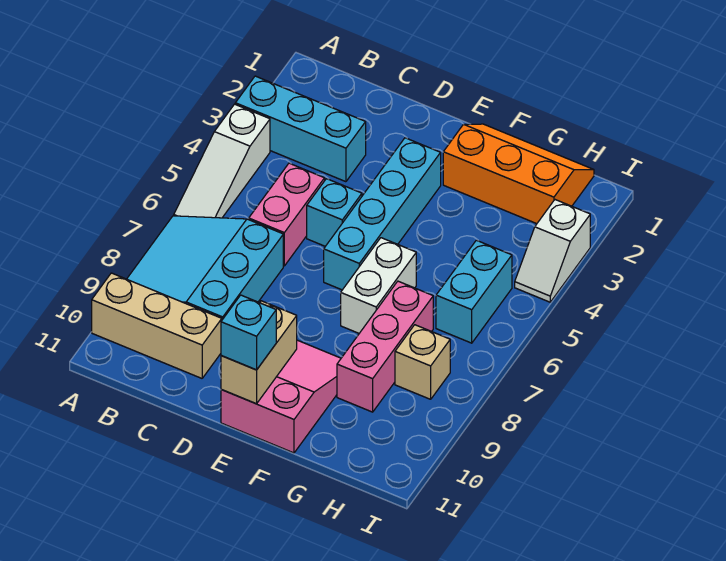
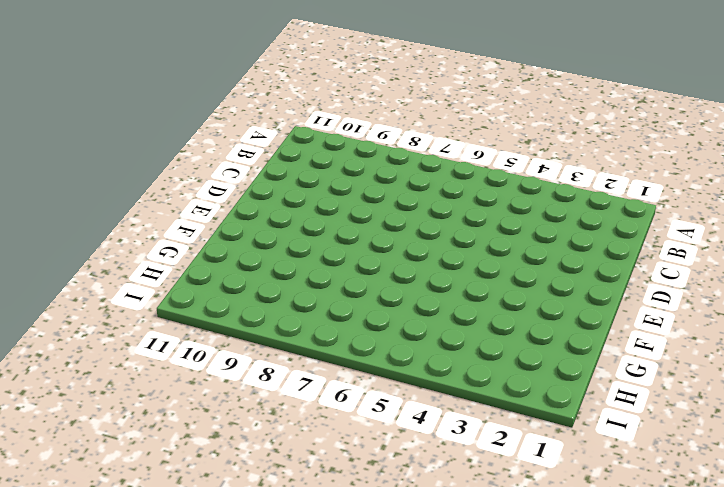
none -> cyan brick A3:C3 level 1
none -> white slope A4:A6 level 1 top 4
none -> cyan slope A7:C9 level 1 top C

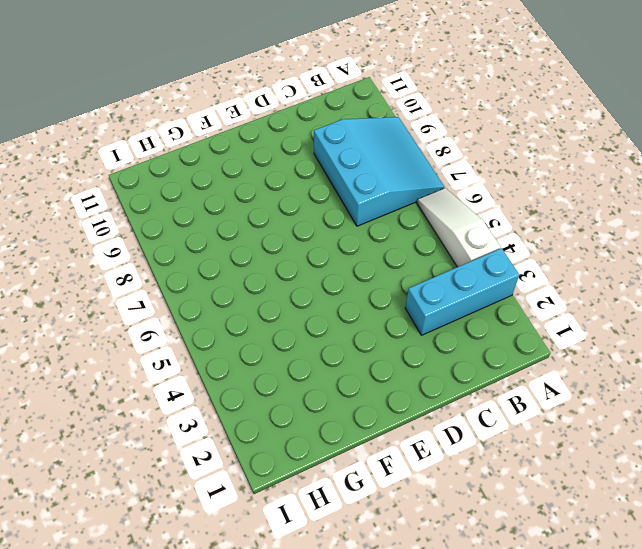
none -> tan brick A10:C10 level 1
none -> pink brick C5:C6 level 1
none -> cyan brick D5 level 1

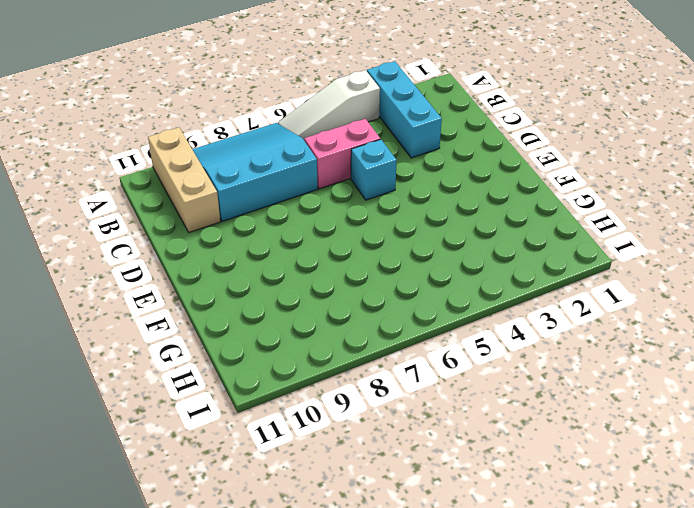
none -> cyan brick E3:E6 level 1
none -> pink slope E9:F11 level 1 top 11
none -> orange slope F1:H2 level 1 top 2

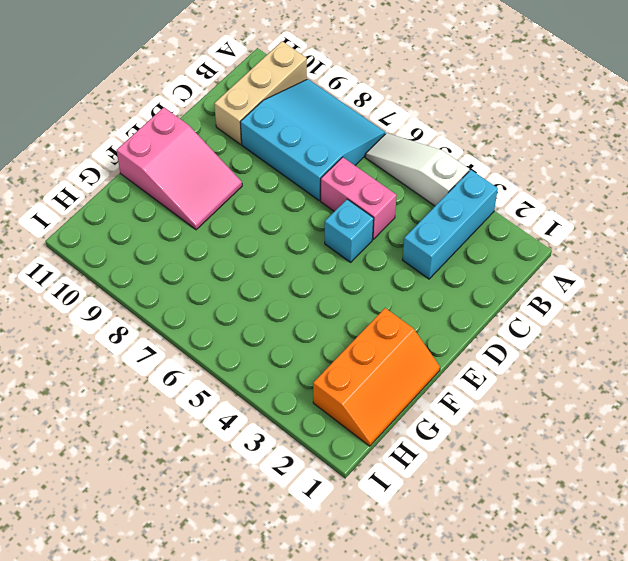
none -> cyan brick E3:E6 level 1
none -> white brick F6:F7 level 1
none -> pink brick G7:G9 level 1

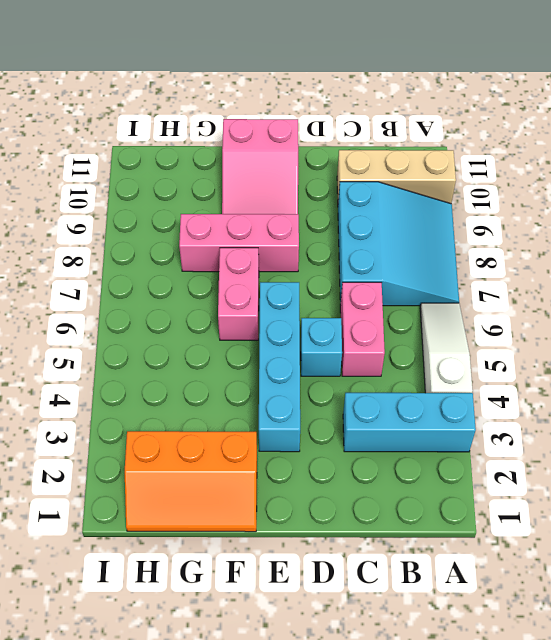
pink brick E8:G8 level 1 -> pink brick G7:G9 level 1
pink brick F6:F7 level 1 -> white brick F6:F7 level 1
none -> cyan brick H5:H6 level 1
none -> tan brick H8 level 1
none -> white slope I3:I4 level 1 top 3

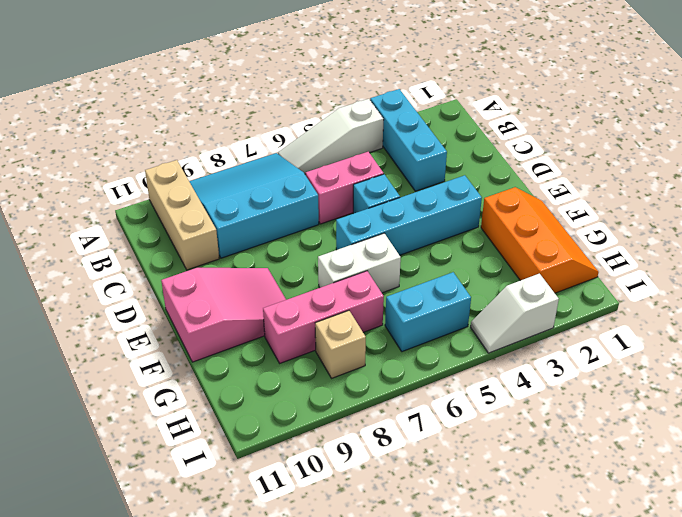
none -> tan brick E10:E11 level 2
none -> cyan brick E11 level 3

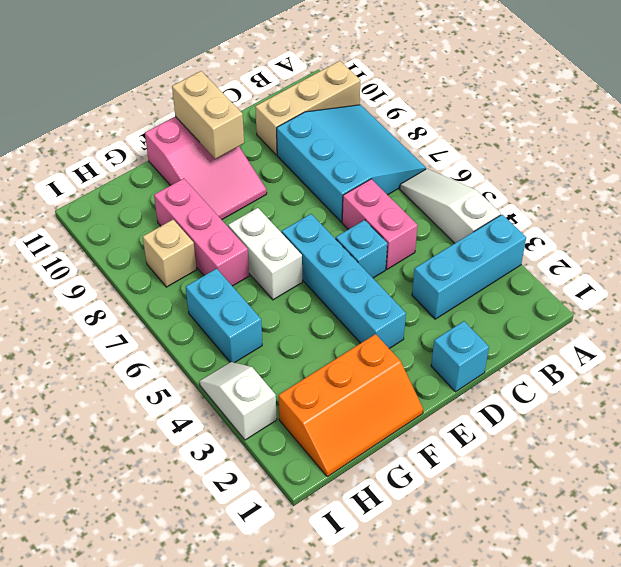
cyan brick D1 level 1 -> cyan brick E11 level 3

